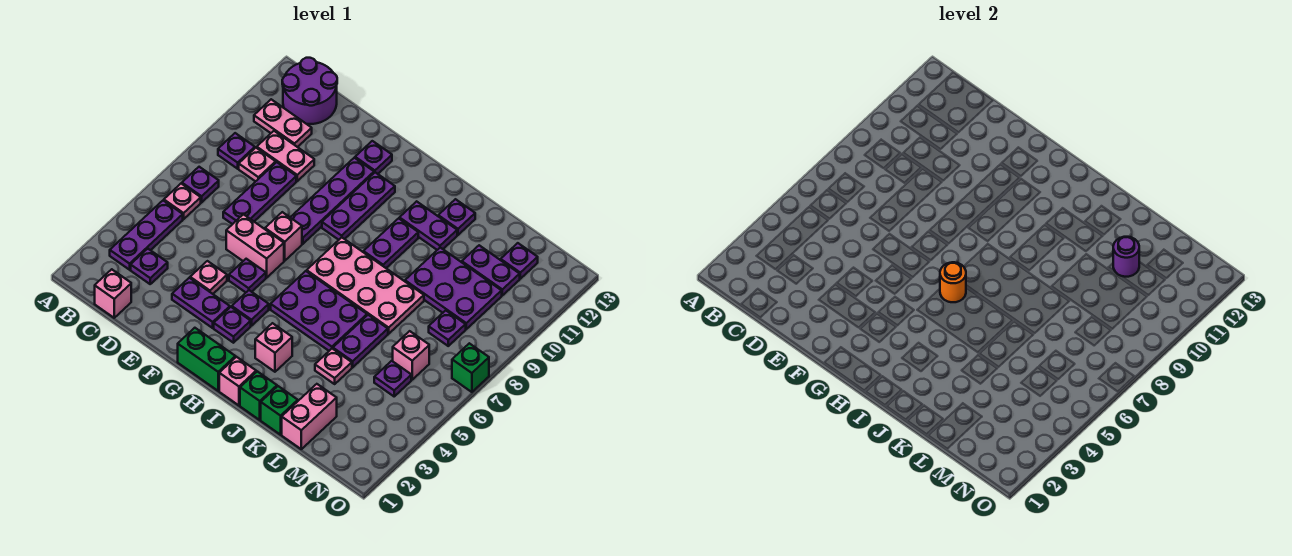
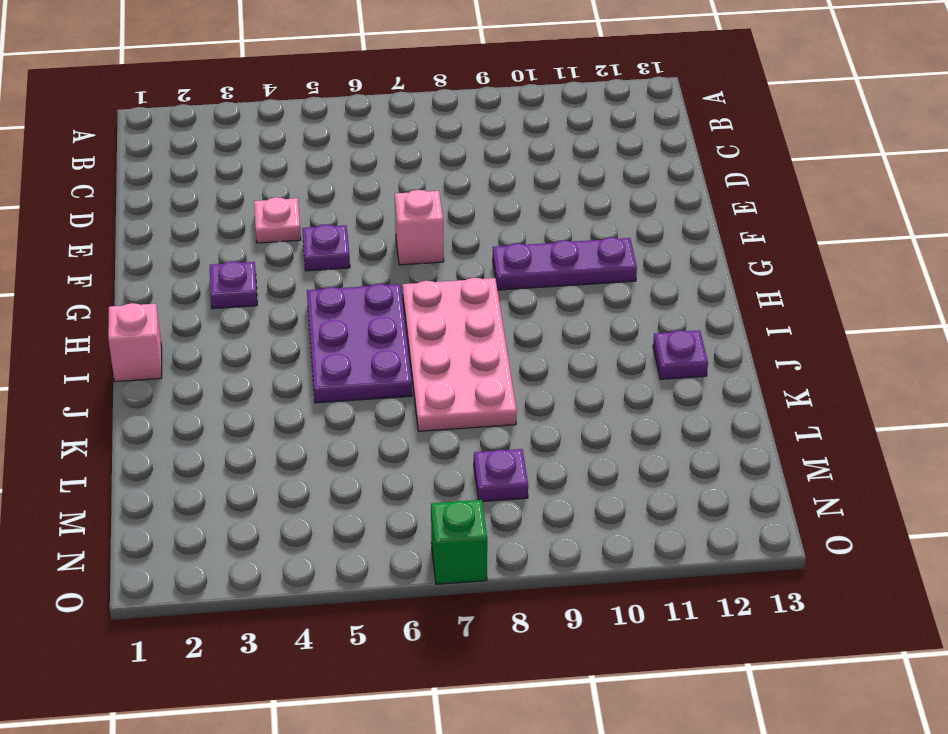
none -> purple plate B3:B5 level 1
none -> pink plate B6 level 1
none -> purple plate B7 level 1
none -> purple plate B9 level 1

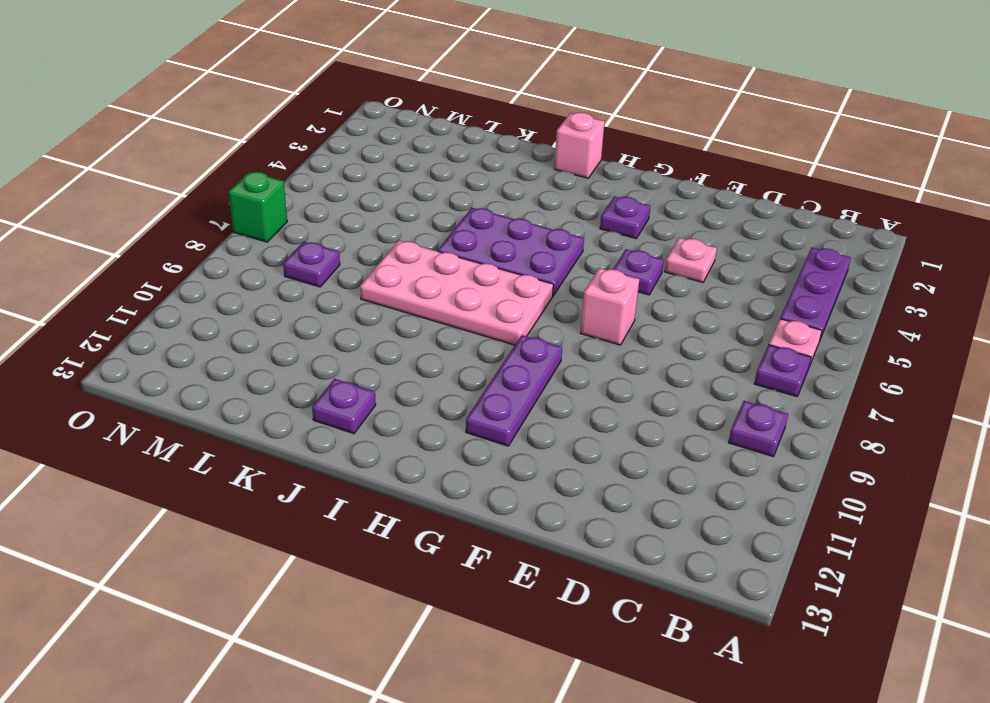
none -> pink plate B11:C11 level 1
none -> purple round brick B12:C13 level 1
none -> pink brick C1 level 1
none -> purple plate C3 level 1

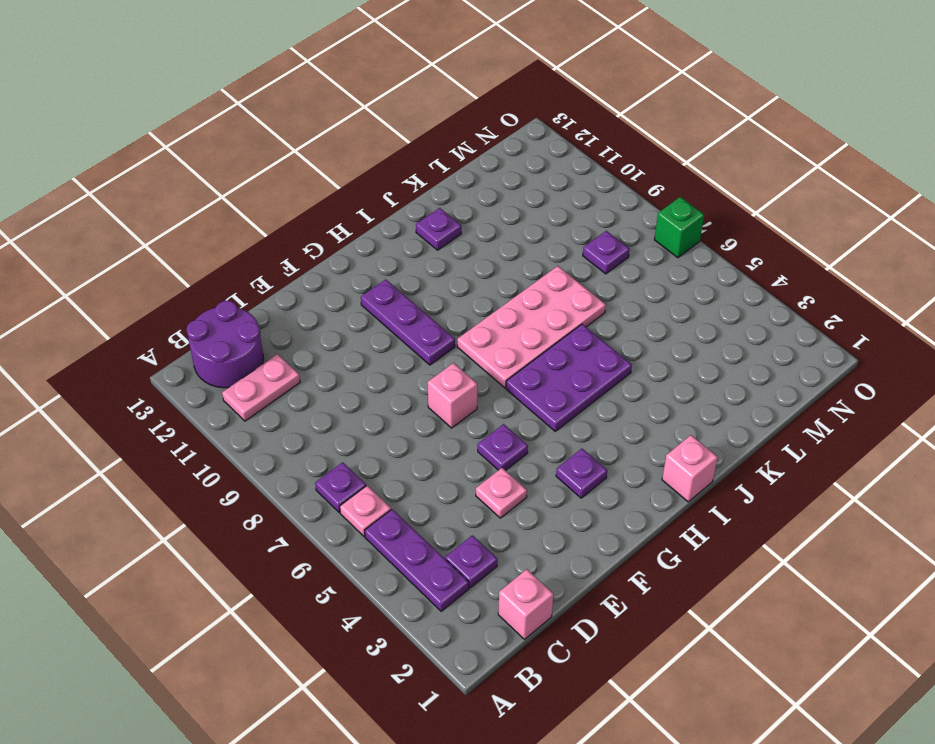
none -> purple plate B9 level 1
none -> pink plate C9 level 1
none -> pink plate C10:D10 level 1
none -> purple plate D7:D9 level 1

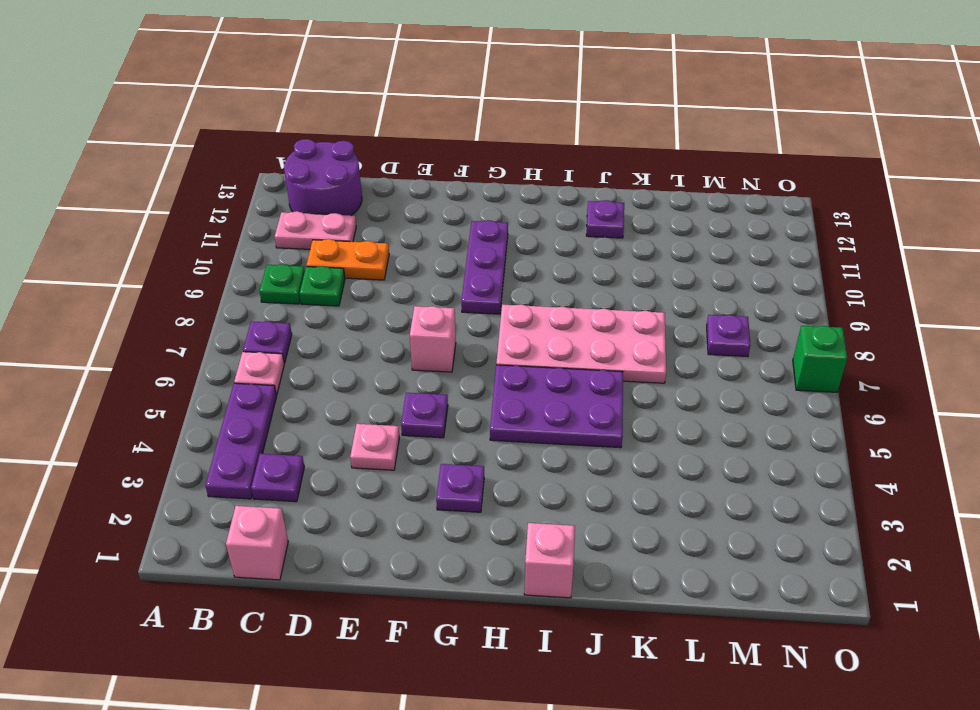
green plate B9 level 1 -> purple plate B9 level 1
green plate C9 level 1 -> pink plate C9 level 1
orange plate C10:D10 level 1 -> pink plate C10:D10 level 1
none -> purple plate D7:D9 level 1
none -> purple plate E3:F3 level 1
none -> pink brick E6:F6 level 1
none -> purple plate F8:F11 level 1

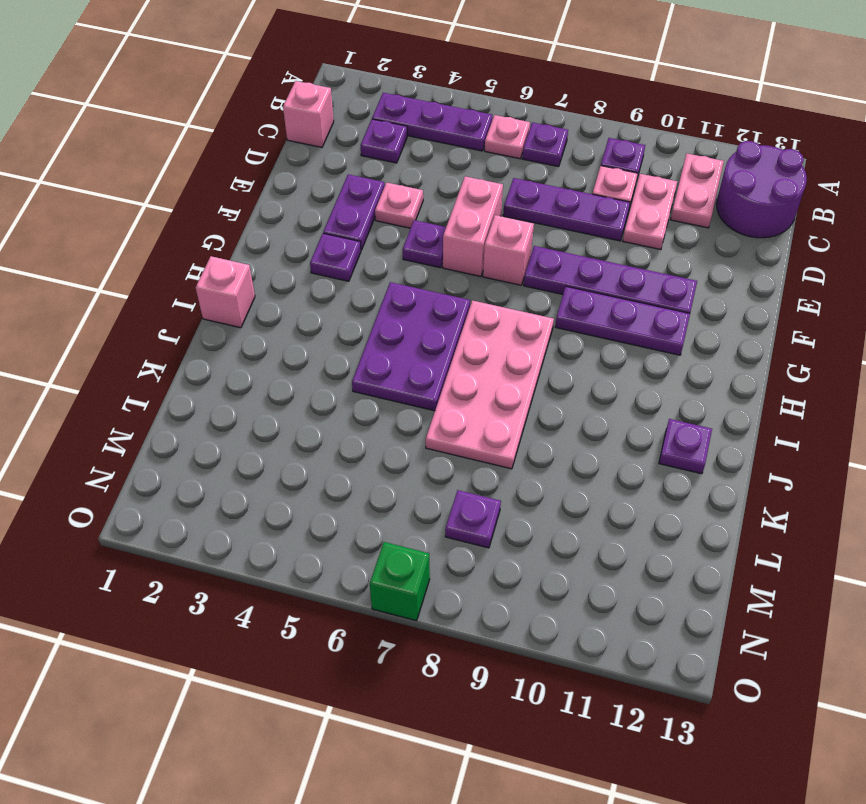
none -> purple plate F12 level 1
none -> green brick G1:H1 level 1
none -> purple plate G4 level 1
none -> pink brick I3 level 1

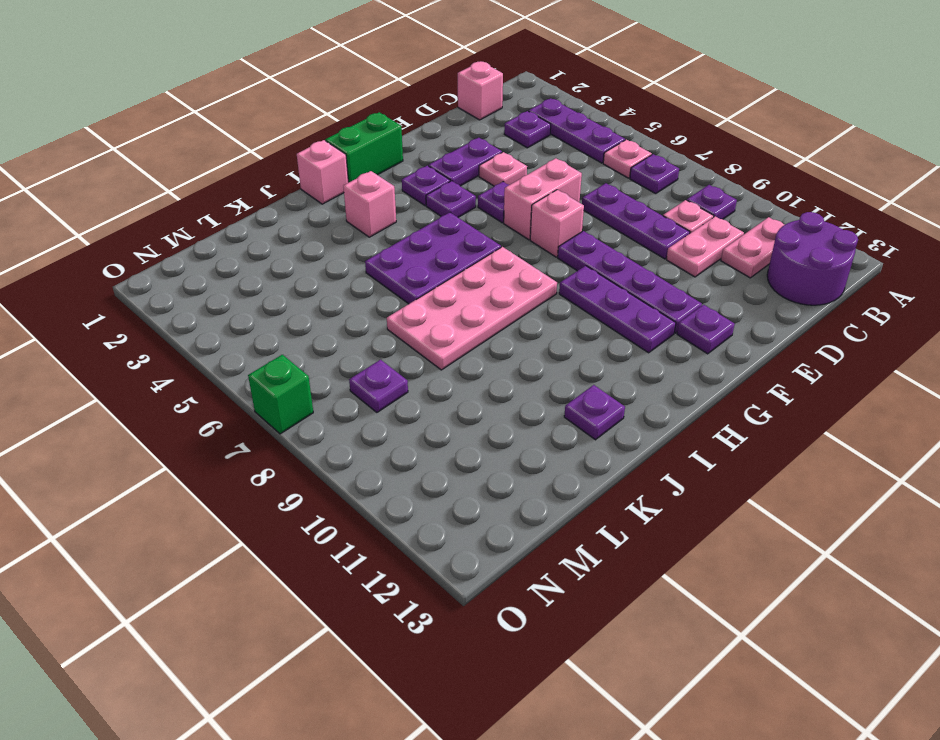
none -> purple plate I9:I10 level 1
none -> purple plate I11:J11 level 1
none -> green brick J1 level 1
none -> green brick K1 level 1

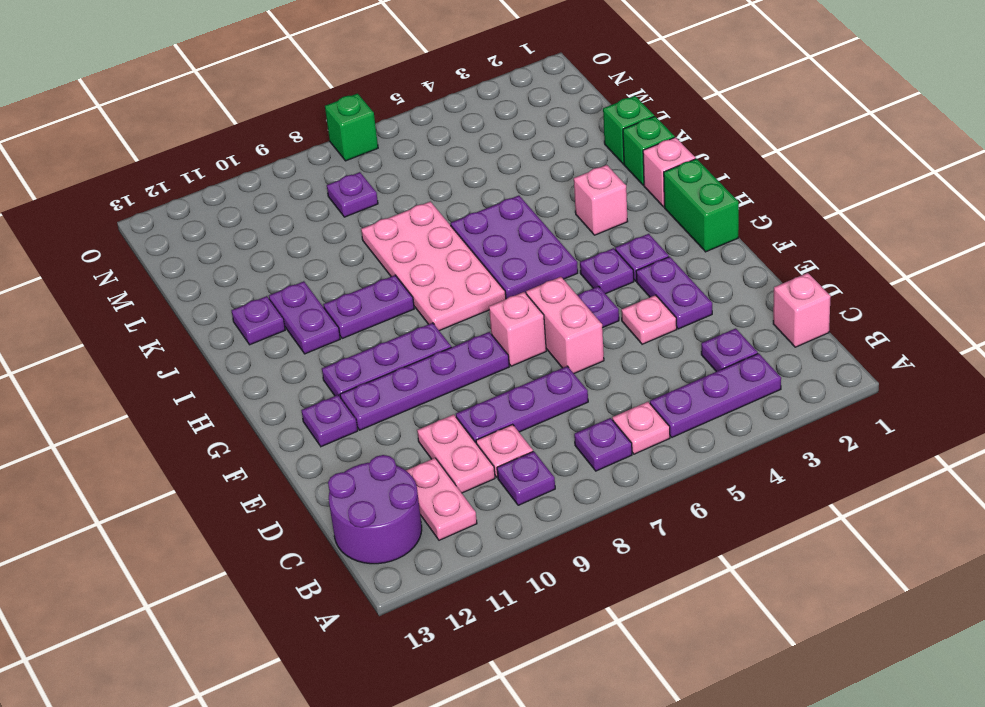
none -> pink plate K4 level 1
none -> purple plate K5:K6 level 1
none -> purple plate K9:M10 level 1
none -> pink brick L1:L2 level 1

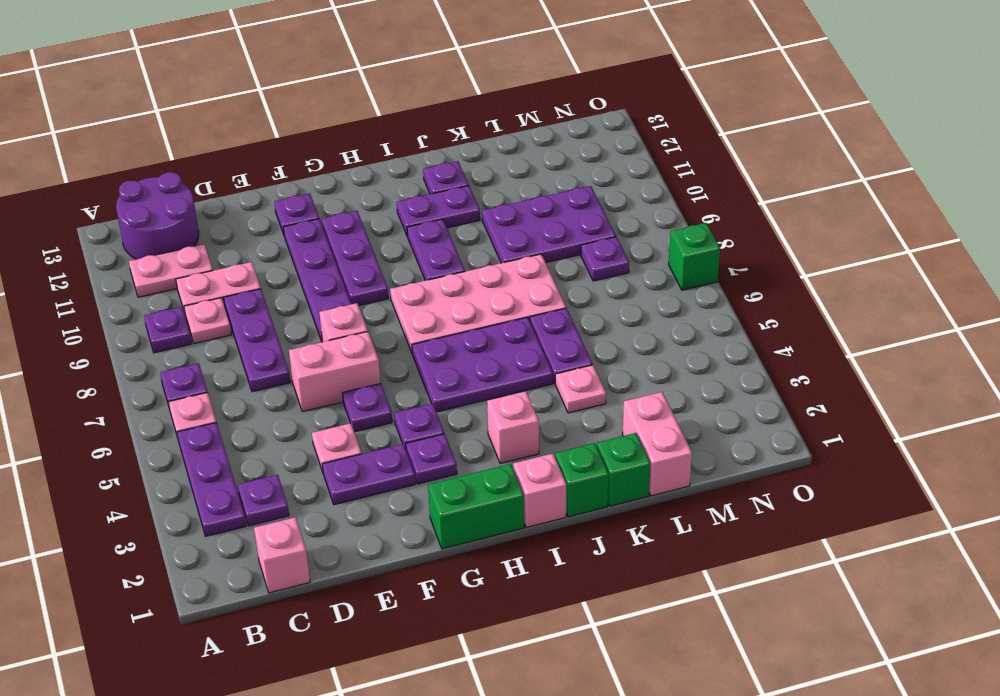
none -> purple plate L11:M11 level 1
none -> purple plate M5 level 1
none -> pink brick M6 level 1
none -> purple plate M12 level 1

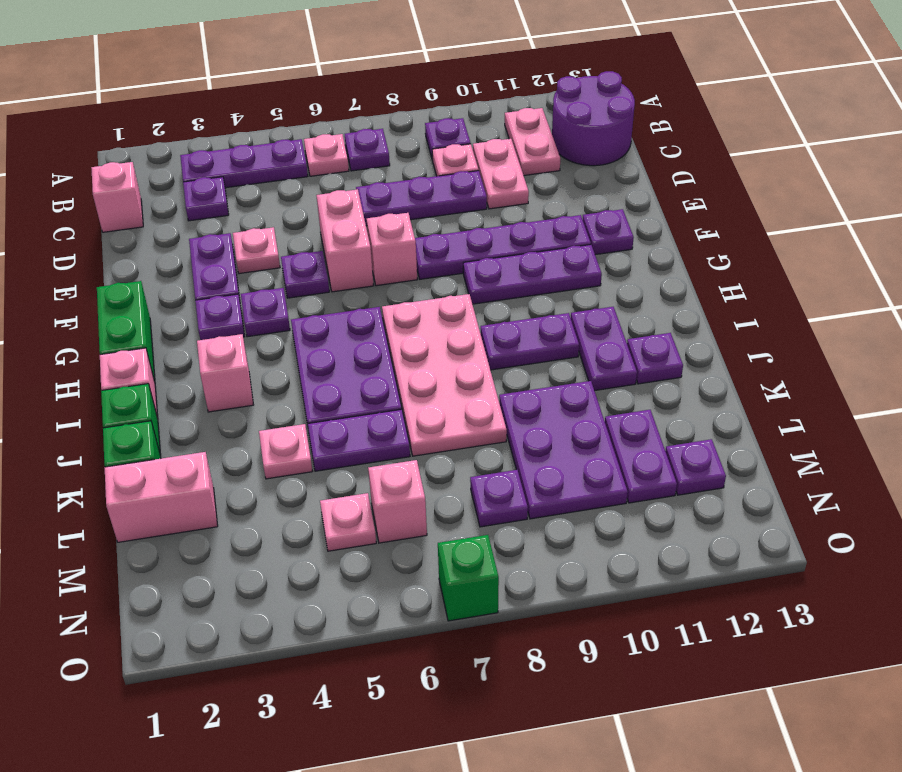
pink plate M5 level 1 -> purple plate M5 level 1
none -> orange round brick H6 level 2
none -> purple round brick L11 level 2

